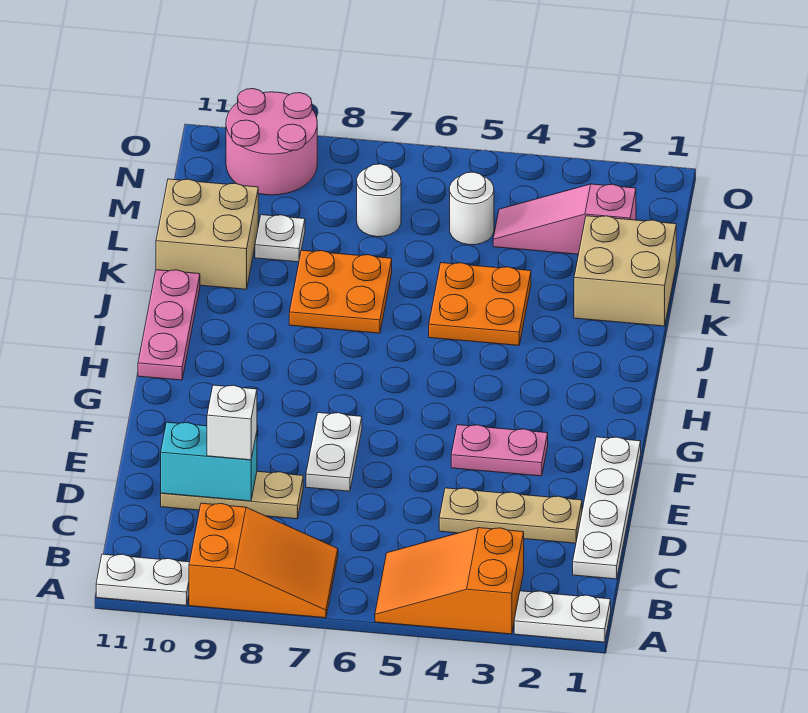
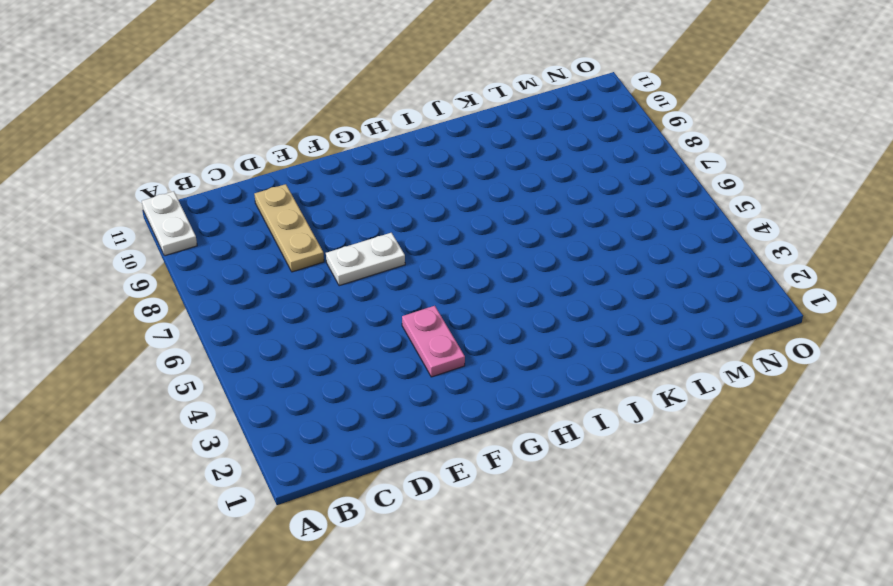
none -> white plate A1:A2 level 1
none -> orange slope A3:B5 level 1 top 3
none -> orange slope A7:B9 level 1 top 9

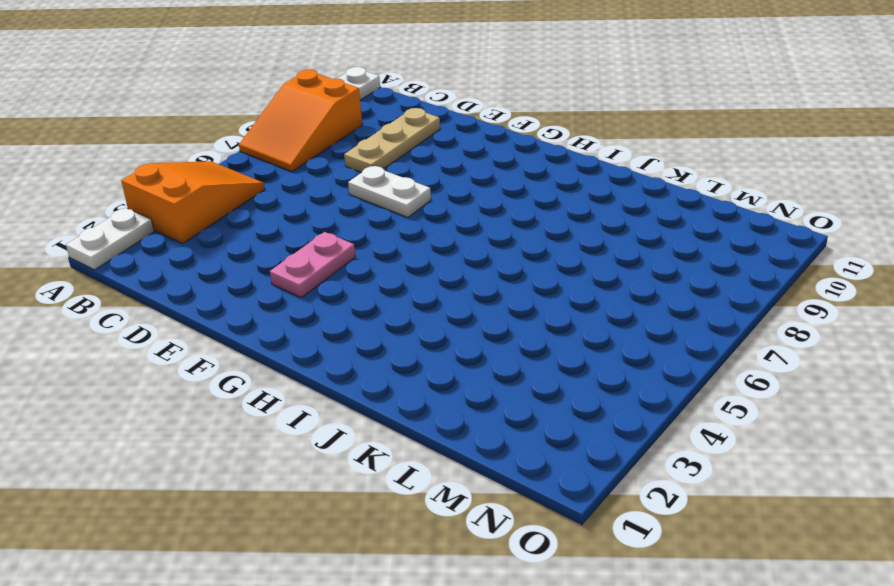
none -> white plate C1:F1 level 1
none -> tan plate D2:D4 level 1
none -> pink plate H11:J11 level 1

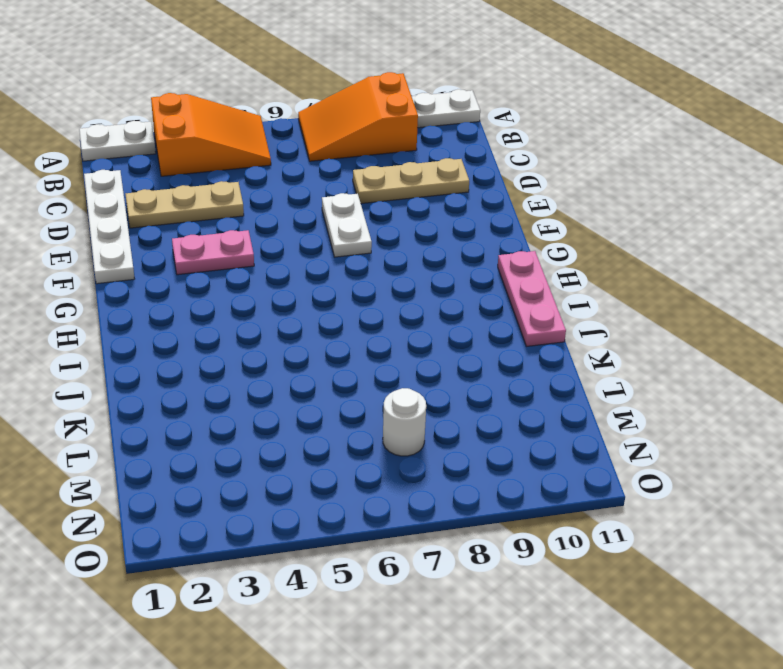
none -> orange plate J4:K5 level 1
none -> orange plate J7:K8 level 1
none -> tan brick K1:L2 level 1

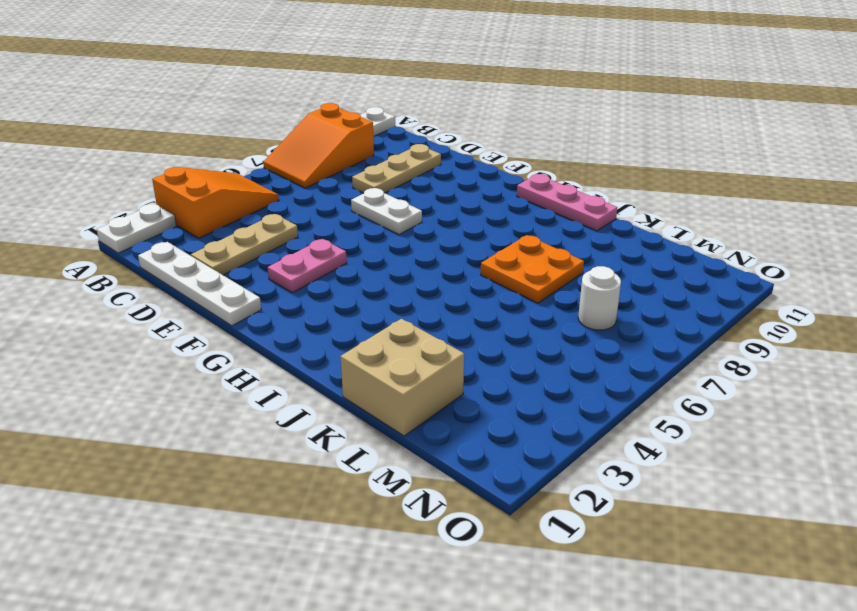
none -> orange plate J4:K5 level 1
none -> tan brick K10:L11 level 1
none -> white plate L9 level 1

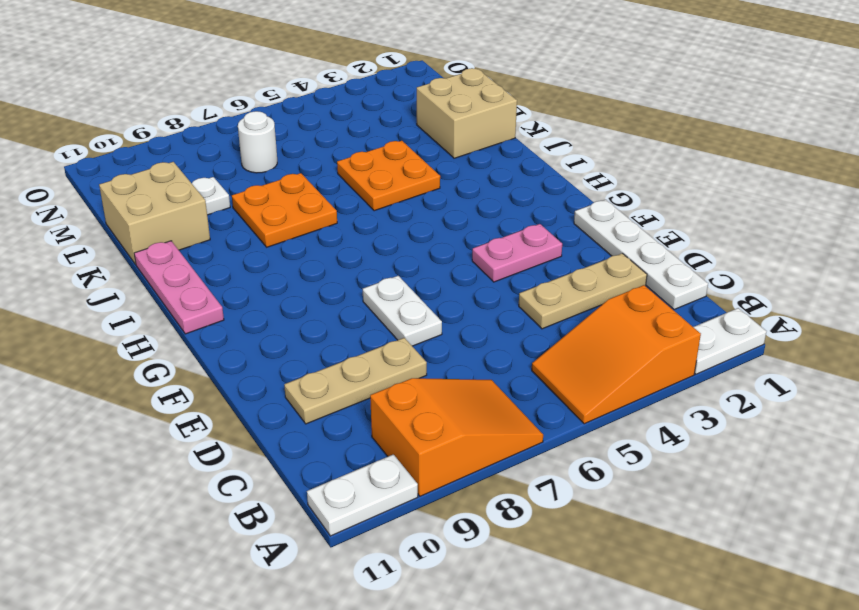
none -> pink slope M2:M4 level 1 top 2
none -> white round brick M5 level 1
none -> pink round brick N9:O10 level 1

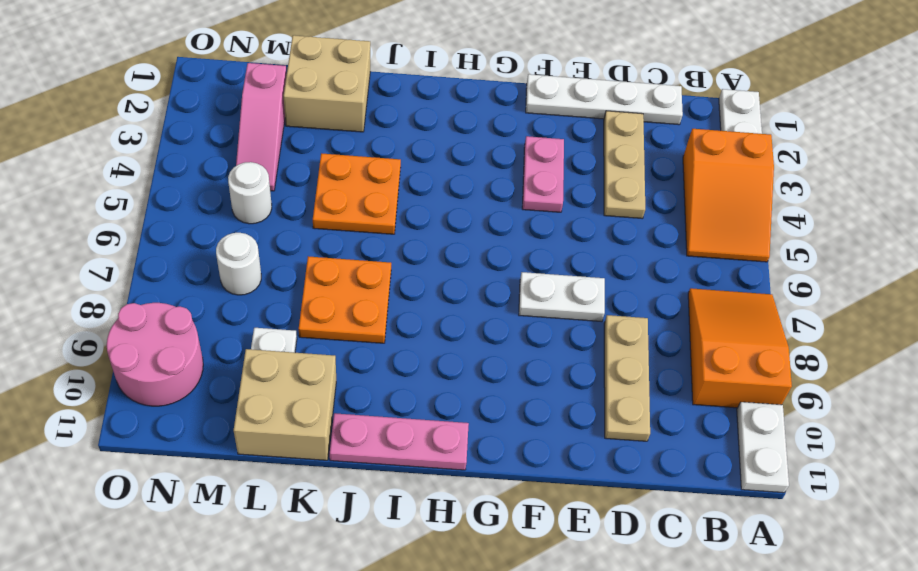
none -> cyan brick D9:D10 level 2
none -> white brick D9 level 3

